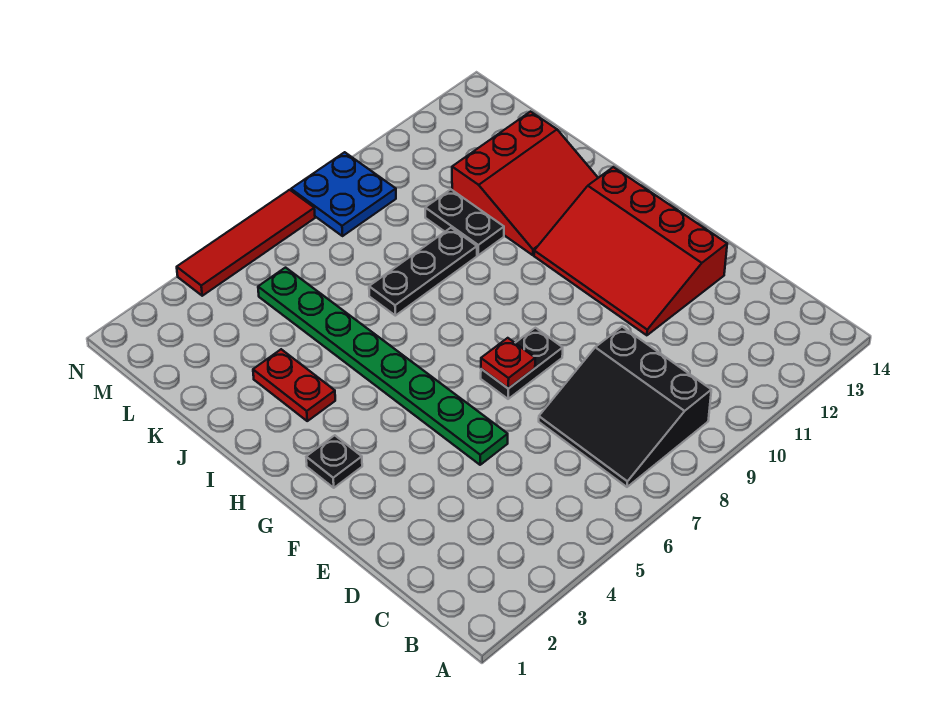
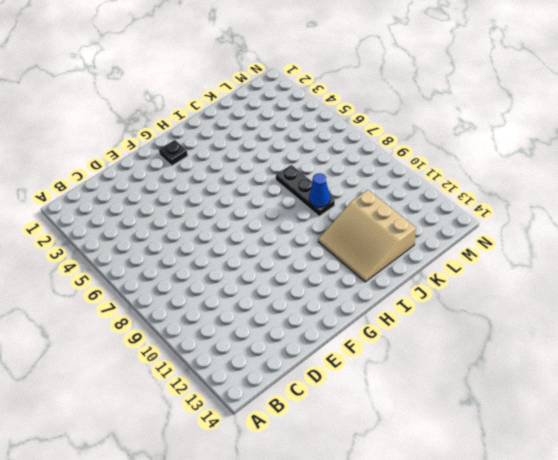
tan slope I11:K13 level 1 top K -> red slope I11:K13 level 1 top K
blue cone J9 level 2 -> none
none -> black slope B7:D9 level 1 top 9
none -> green plate E5:L5 level 1
none -> red slope E11:H13 level 1 top 13

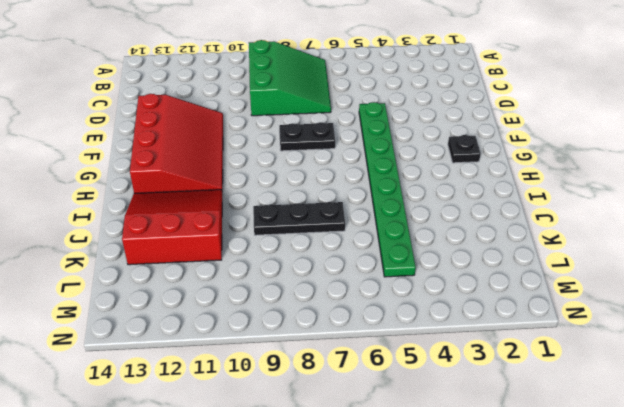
green slope B7:D9 level 1 top 9 -> black slope B7:D9 level 1 top 9
none -> red plate I3:J3 level 1
none -> black plate J10:K10 level 1
none -> blue plate M8:N9 level 1

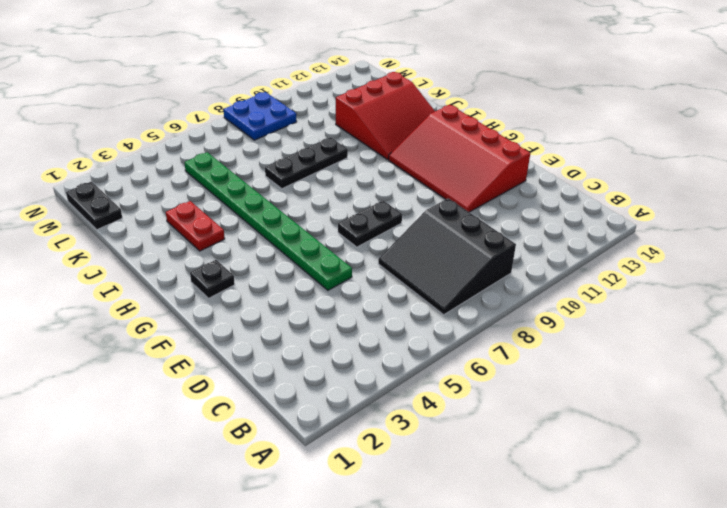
black plate L1:M1 level 1 -> black plate J10:K10 level 1
none -> red tile N4:N7 level 1
none -> red plate F7 level 2

